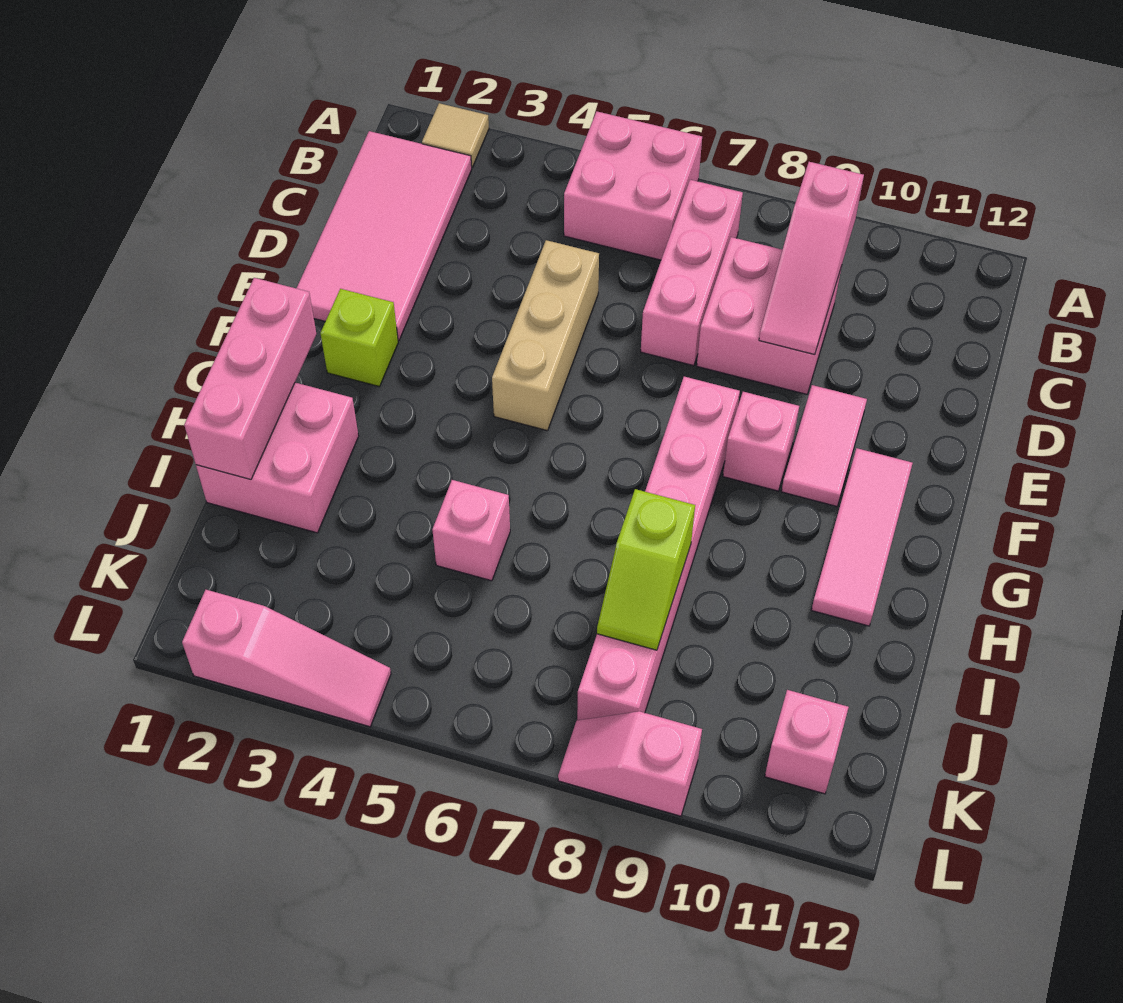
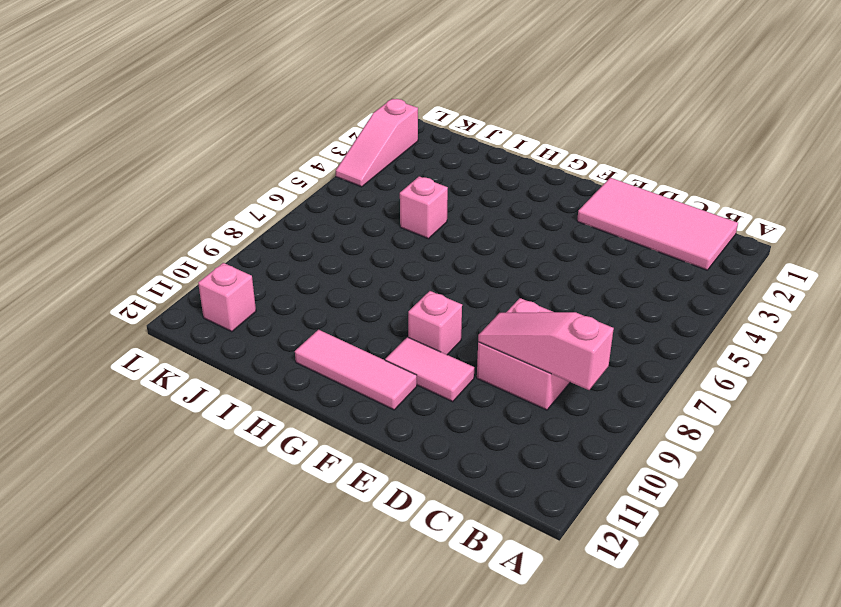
none -> tan tile A2 level 1
none -> pink brick A5:B6 level 1
none -> pink brick B7:D7 level 1

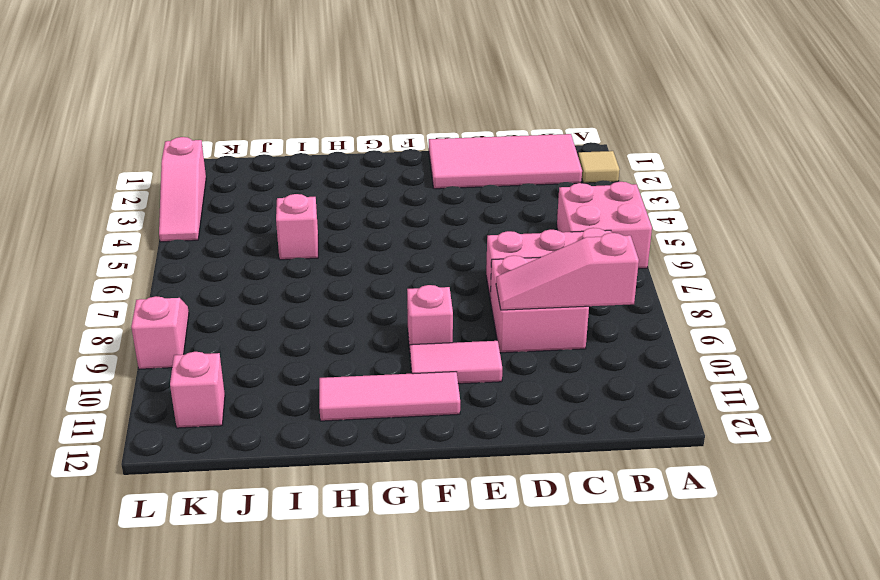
none -> tan brick D5:F5 level 1
none -> lime brick F2 level 1
none -> pink brick F8:K8 level 1

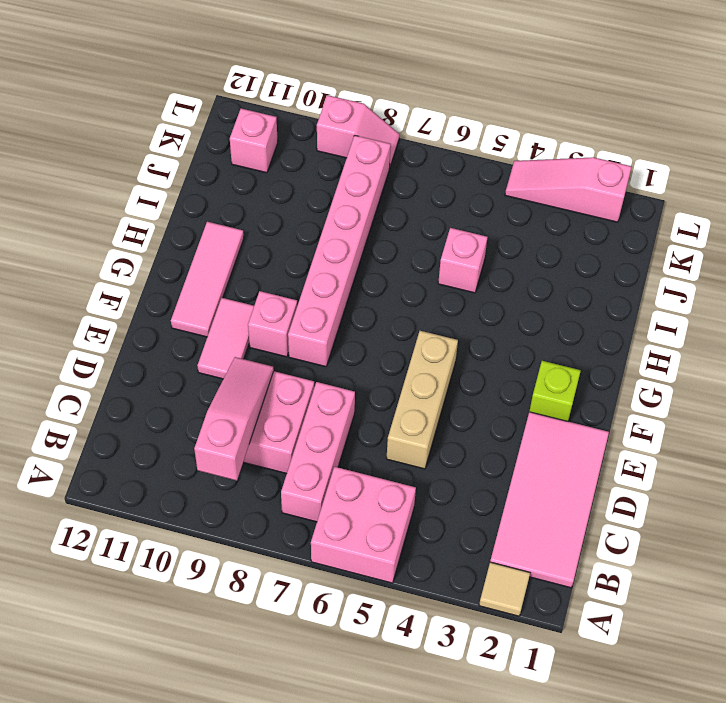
none -> pink brick H1:I2 level 1
none -> pink brick G1:I1 level 2
none -> lime slope I8:J8 level 2 top I

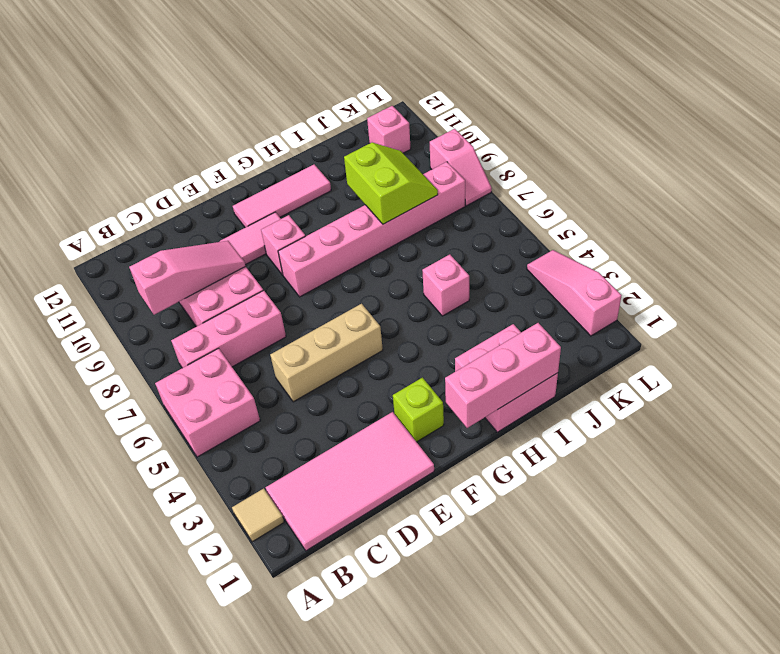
lime slope I8:J9 level 2 top I -> lime slope I8:J8 level 2 top I

